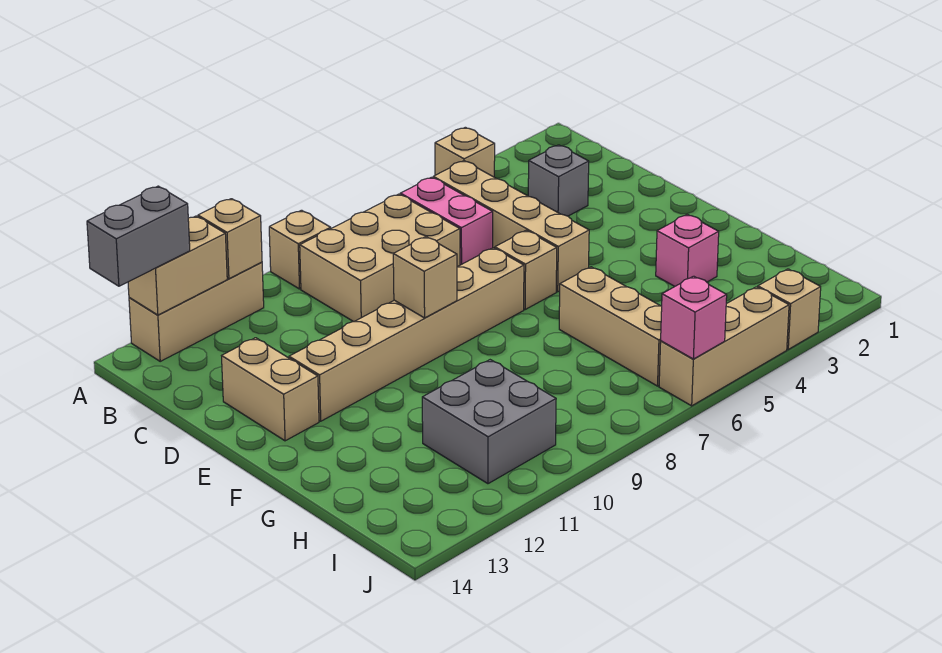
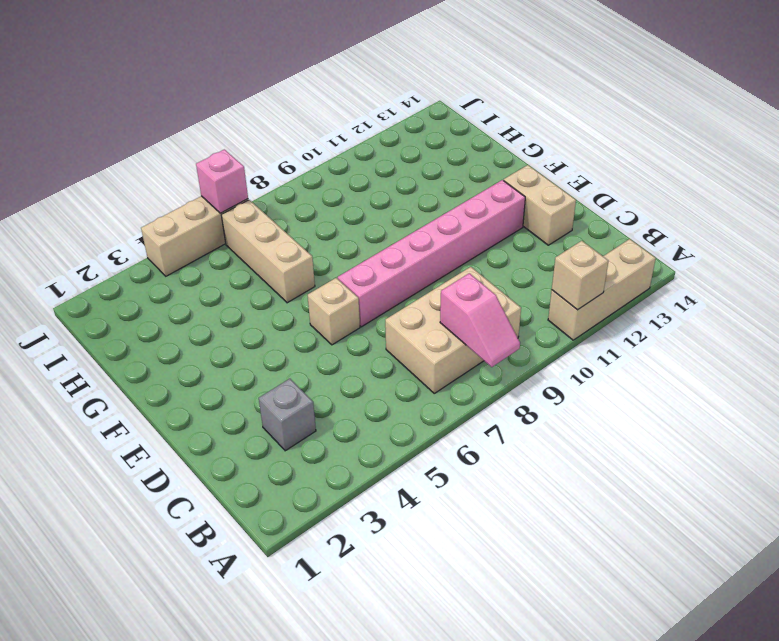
pink slope A8:B8 level 2 top B -> none
pink brick E7:E12 level 1 -> tan brick E7:E12 level 1
none -> tan brick A4 level 1
none -> tan brick A9 level 1
none -> tan brick B5:E5 level 1

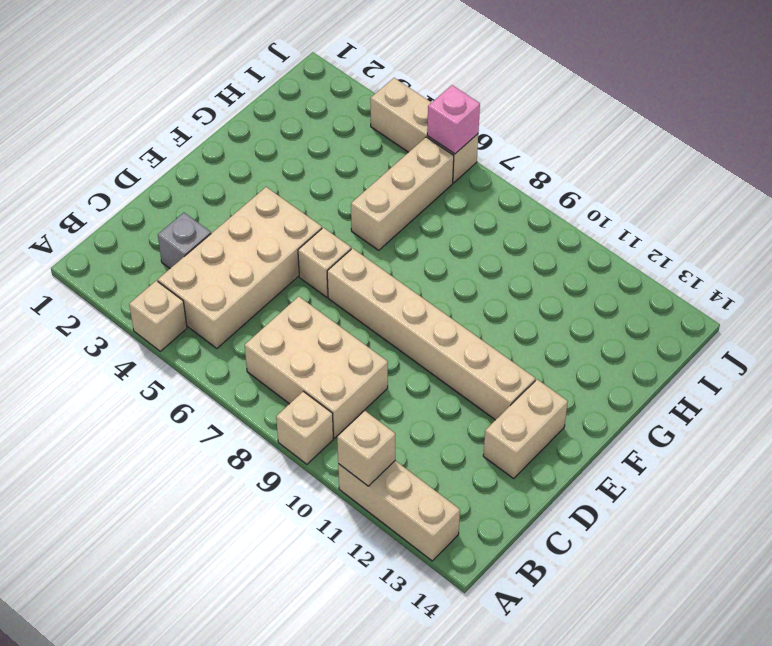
tan brick B4:E5 level 1 -> tan brick B5:E5 level 1
none -> pink brick B6:C6 level 1
none -> pink brick G3 level 1
none -> grey brick H10:I11 level 1

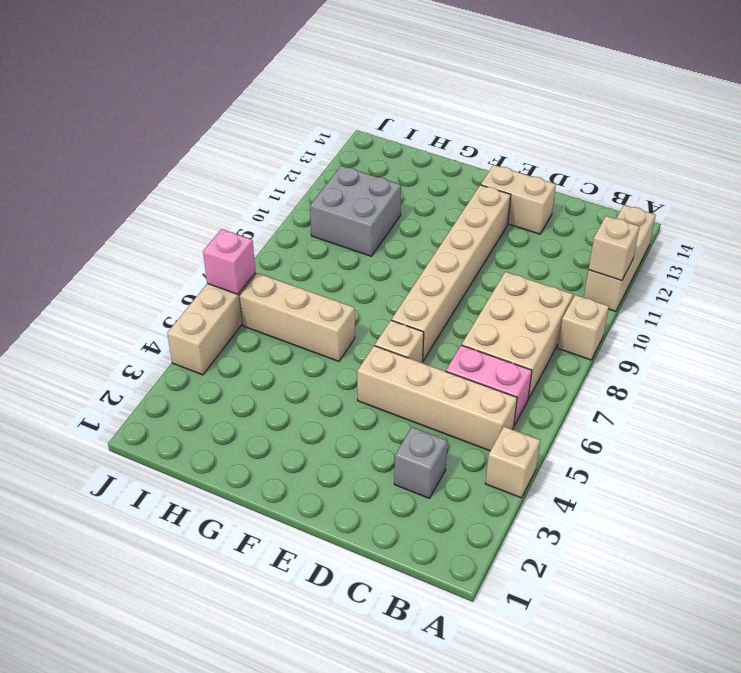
none -> pink brick G3 level 1
none -> tan brick J3 level 1
none -> tan brick A12:A13 level 2

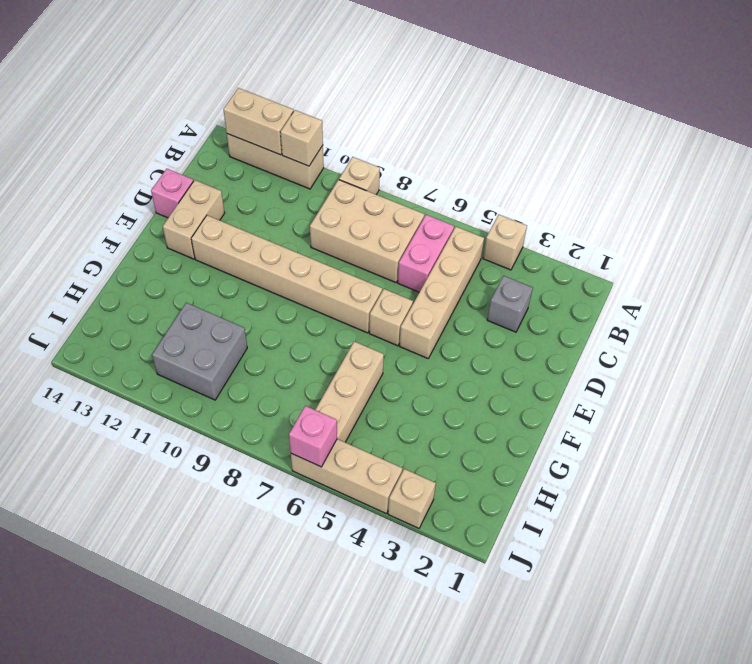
pink brick D14 level 1 -> pink brick G3 level 1
none -> tan brick E9 level 2
none -> grey brick A13:A14 level 3

